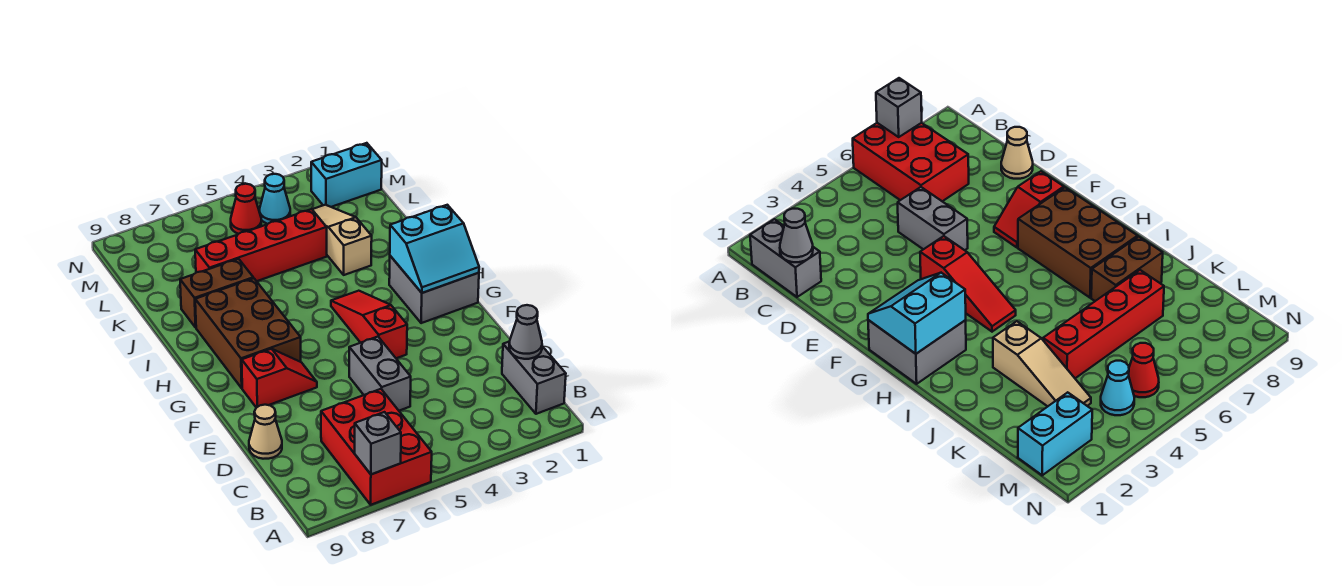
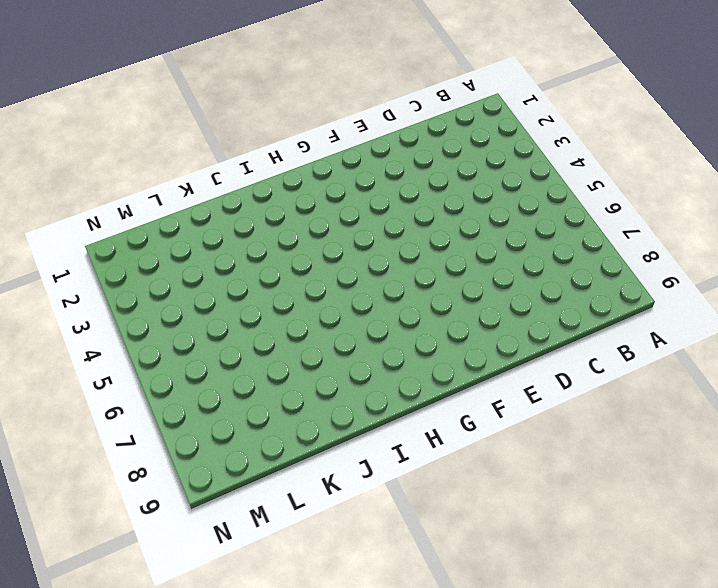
none -> red brick A6:C7 level 1
none -> grey brick B1:C1 level 1
none -> grey brick D5:E5 level 1

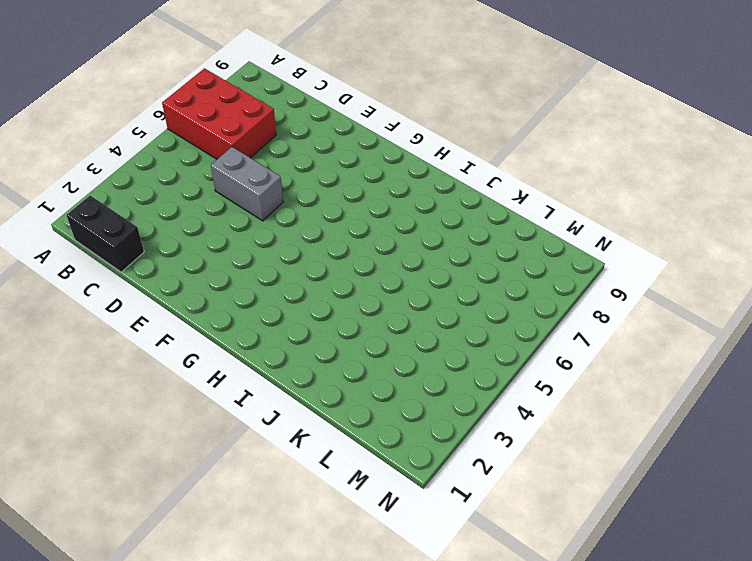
black brick B1:C1 level 1 -> grey brick B1:C1 level 1
none -> tan cone D9 level 1
none -> red slope F4:H4 level 1 top F
none -> red slope F7:F8 level 1 top 8

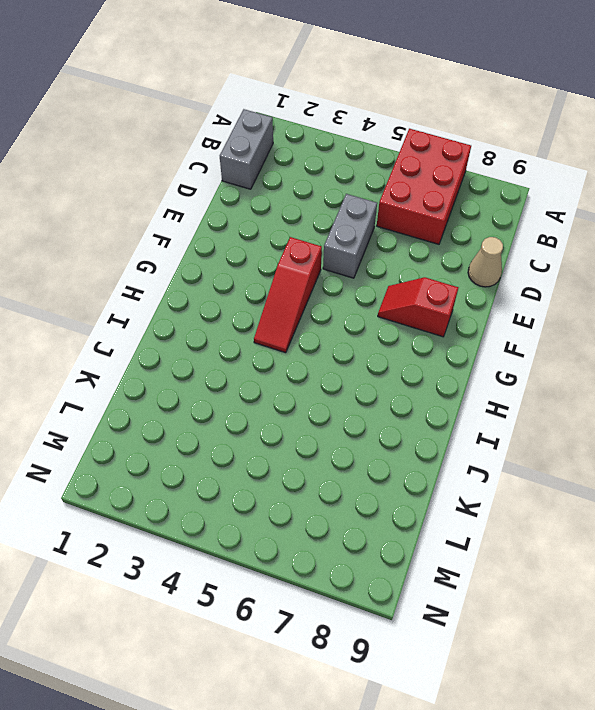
none -> grey brick G1:H2 level 1
none -> brown brick G7:I8 level 1
none -> tan slope J3:L3 level 1 top J

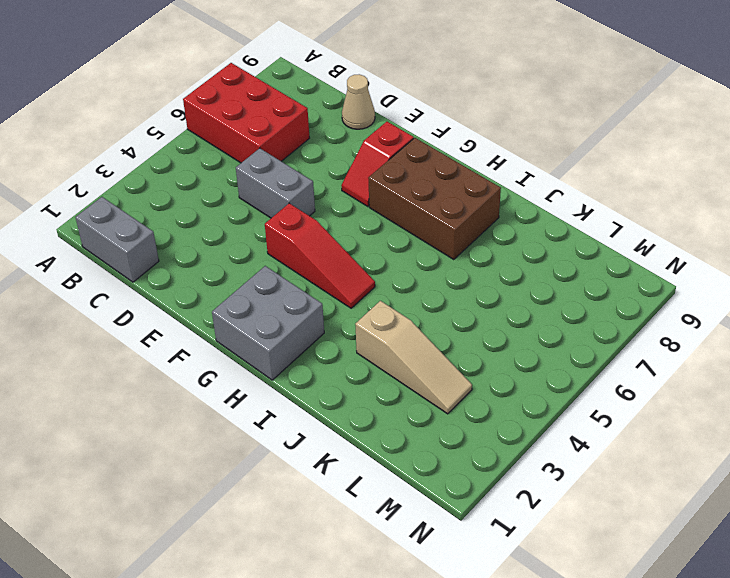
none -> brown brick J7:J8 level 1
none -> red brick K4:K7 level 1
none -> cyan brick M1:M2 level 1

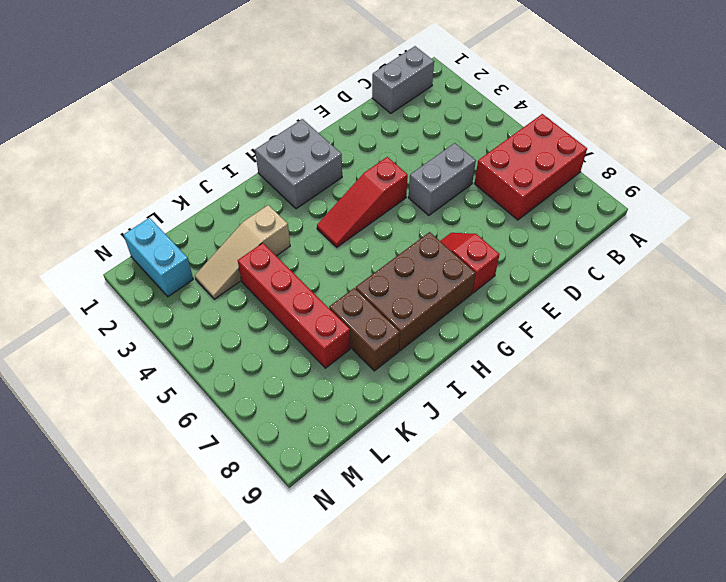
none -> tan cone D9 level 1
none -> cyan cone M4 level 1
none -> red cone M5 level 1

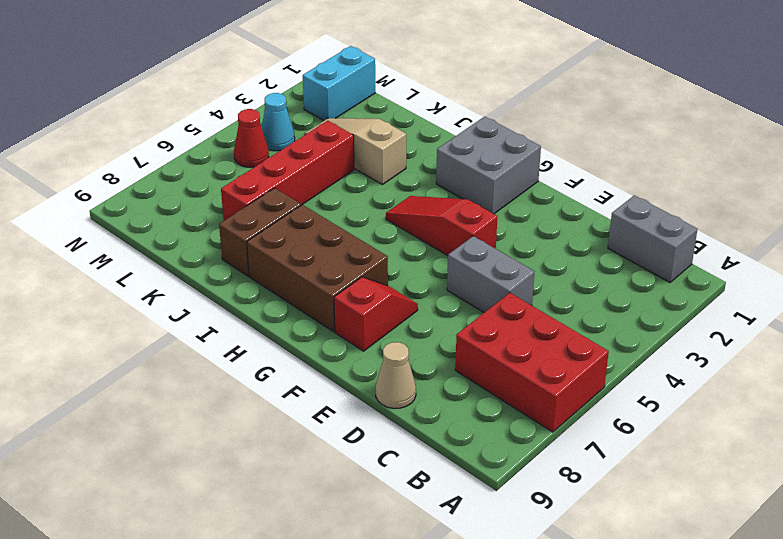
none -> grey brick A7 level 2
none -> grey cone C1 level 2
none -> cyan slope G1:H2 level 2 top H

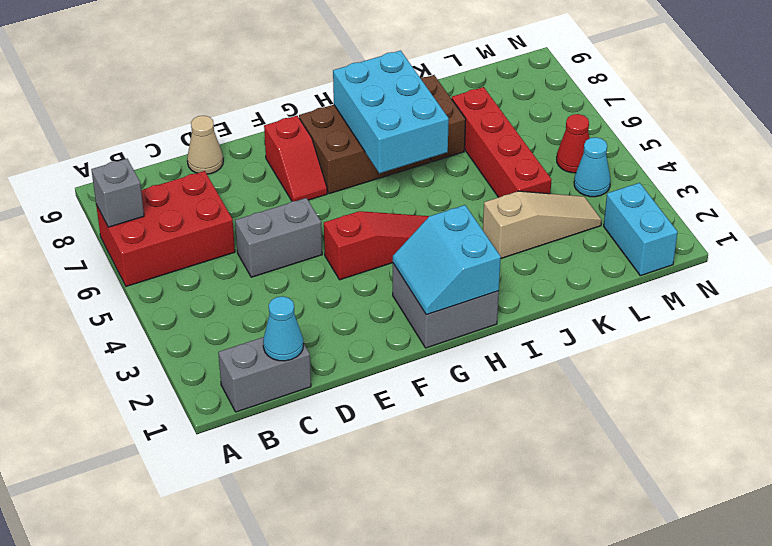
cyan cone C1 level 2 -> grey cone C1 level 2
cyan brick H6:I8 level 2 -> none

